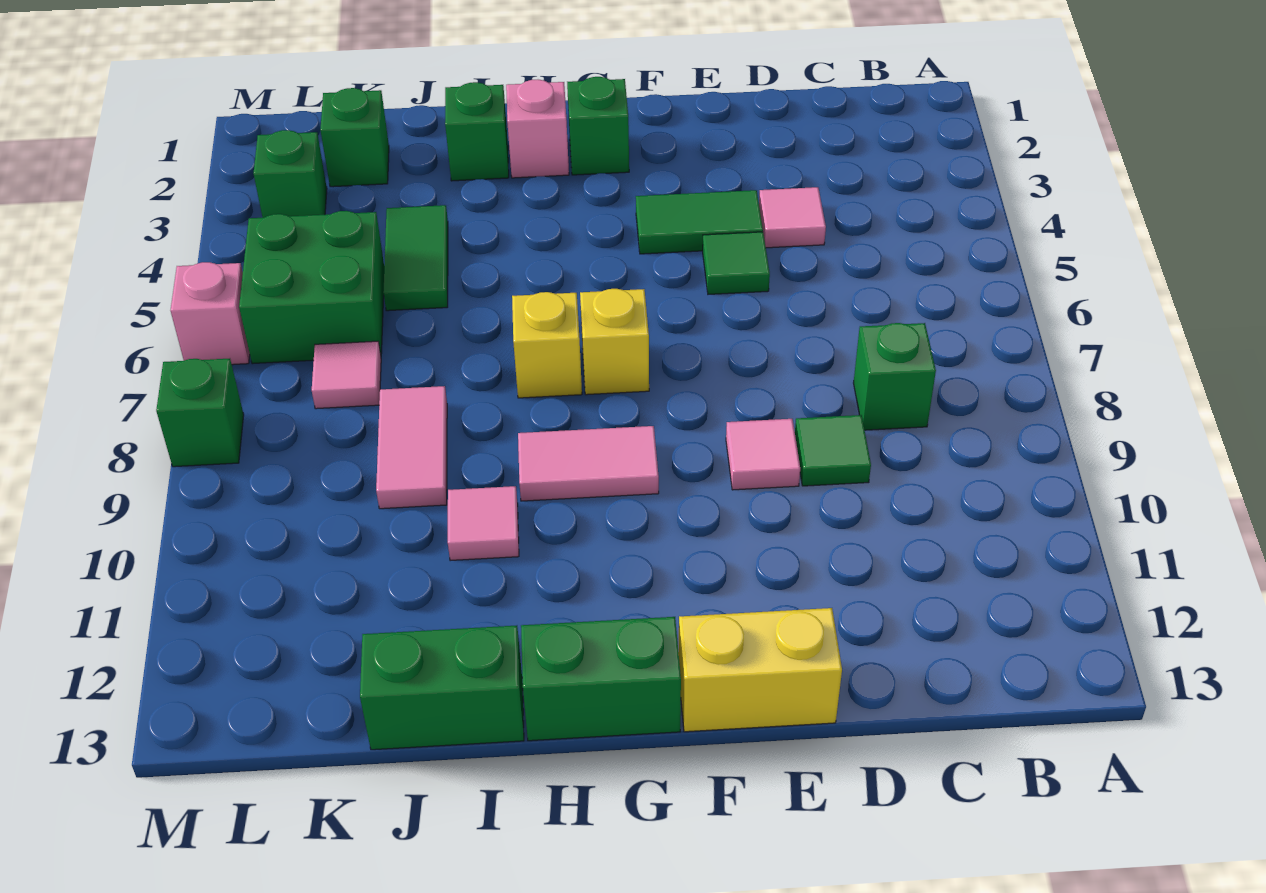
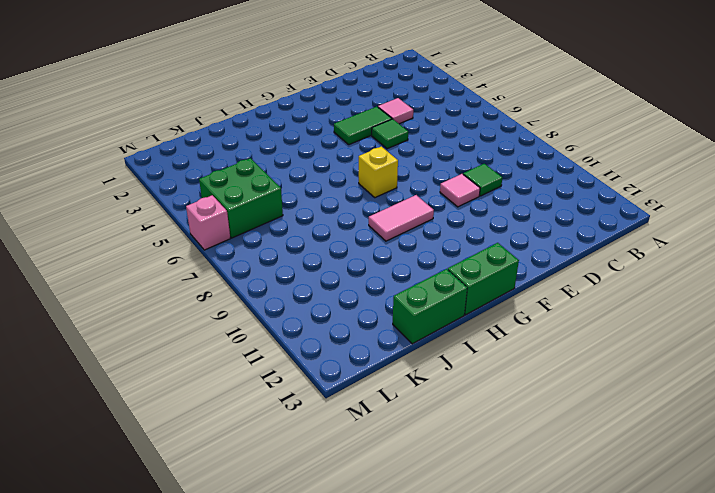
none -> green brick C8 level 1
none -> yellow brick E13:F13 level 1
none -> green brick G2 level 1

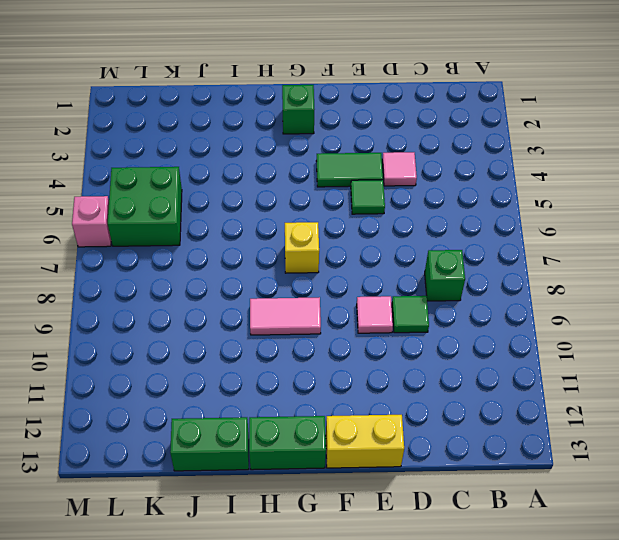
none -> pink brick H2 level 1
none -> yellow brick H7 level 1
none -> green brick I2 level 1

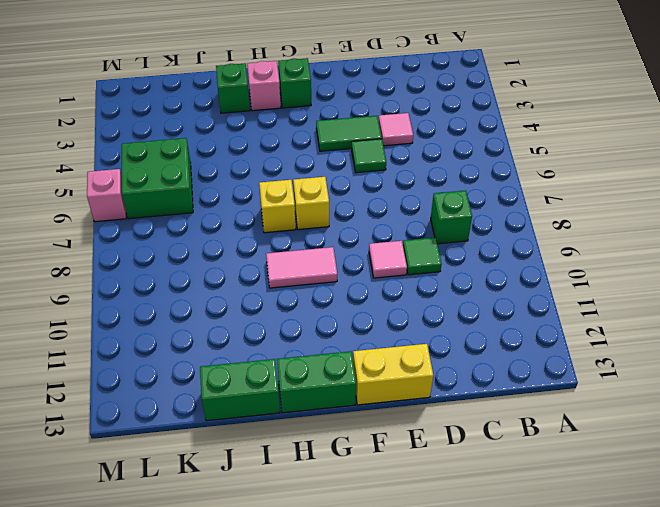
none -> pink tile I10 level 1
none -> green tile J4:J5 level 1
none -> pink tile J8:J9 level 1

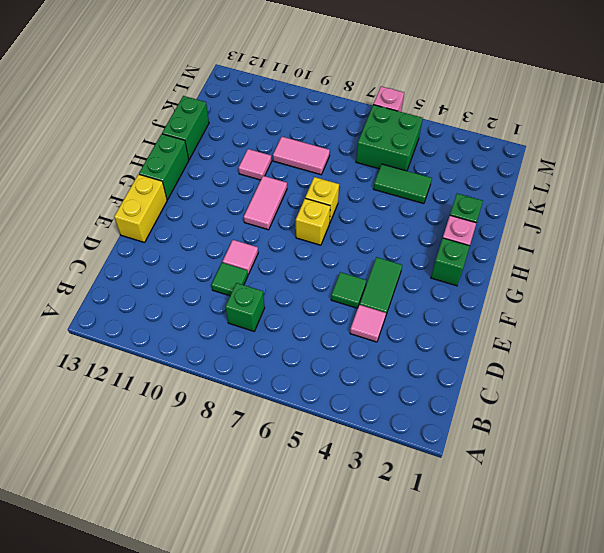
none -> green brick K2 level 1
none -> pink tile K7 level 1
none -> green brick L3 level 1

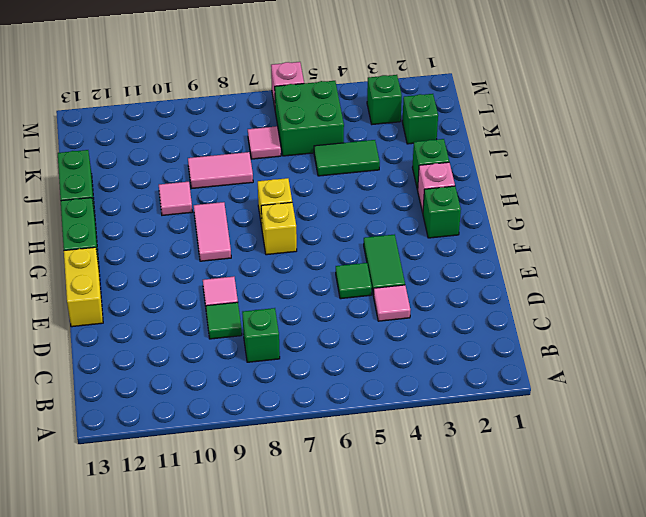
none -> green brick M8 level 1

